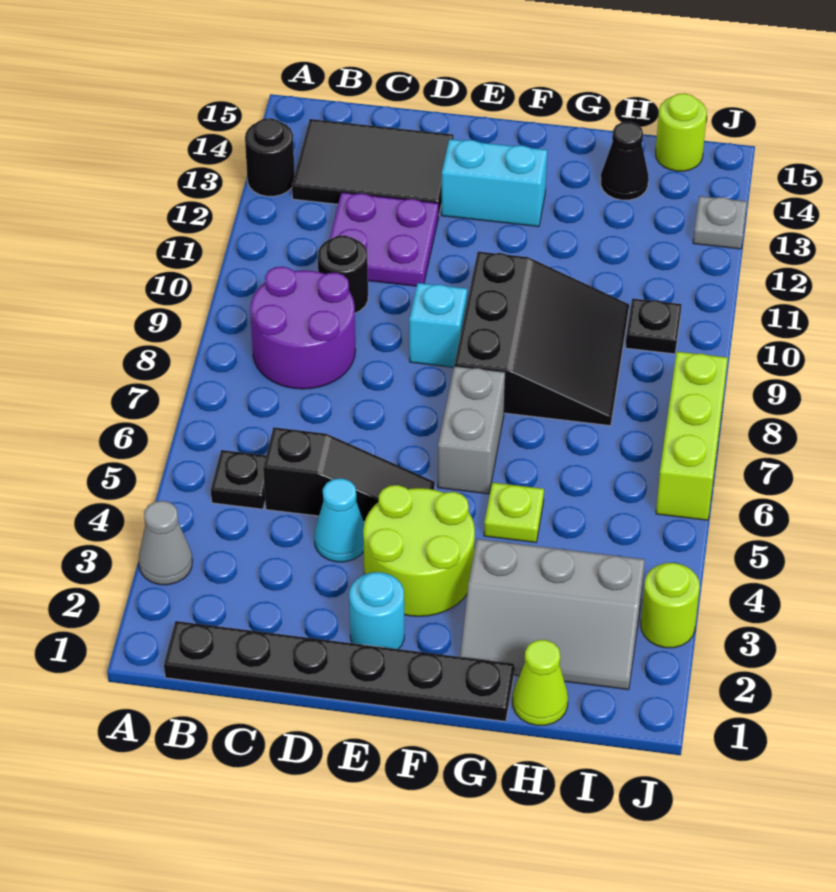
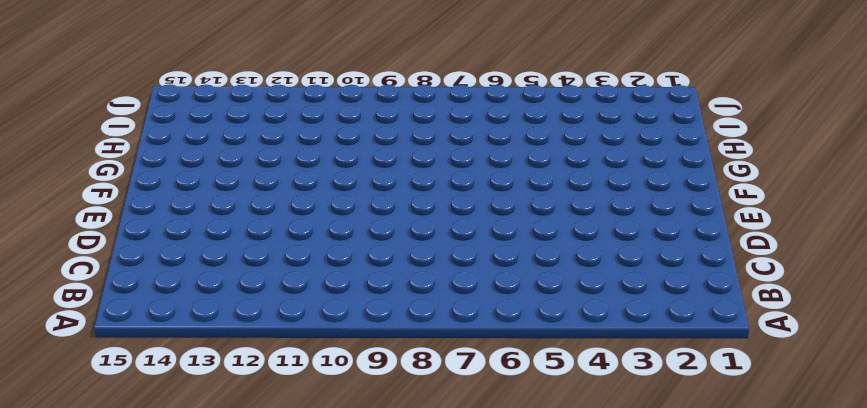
none -> grey cone A3 level 1
none -> black round brick A13 level 1
none -> black plate B1:G1 level 1

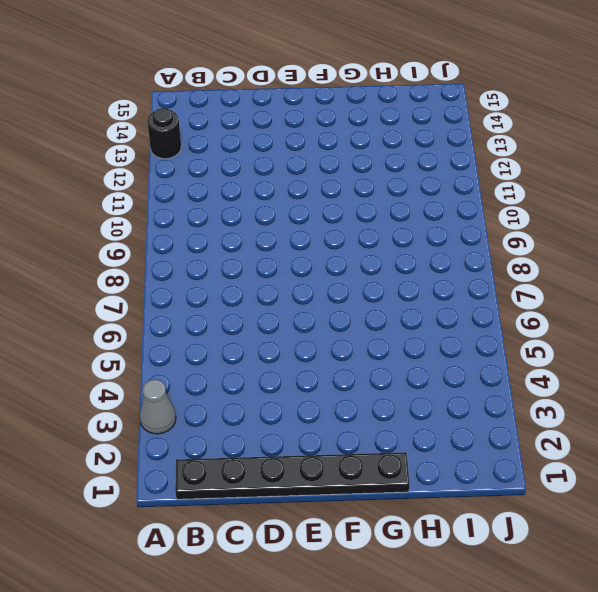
none -> black plate B5 level 1
none -> purple round brick B8:C9 level 1
none -> black tile B13:D14 level 1

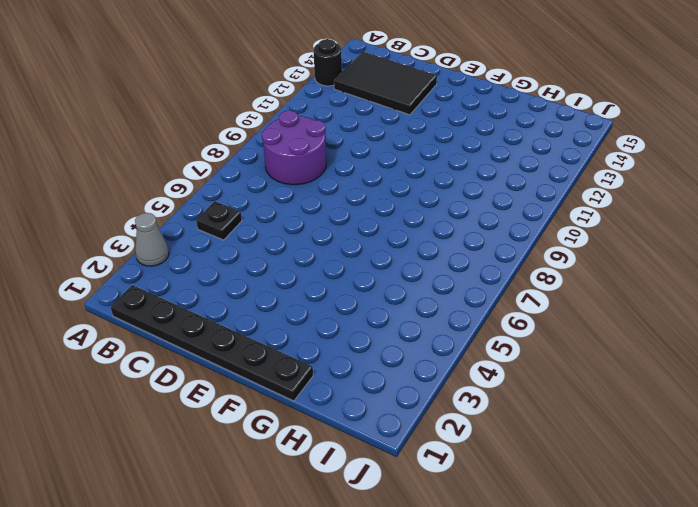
none -> black slope C5:E5 level 1 top C
none -> black round brick C10 level 1
none -> purple plate C11:D12 level 1

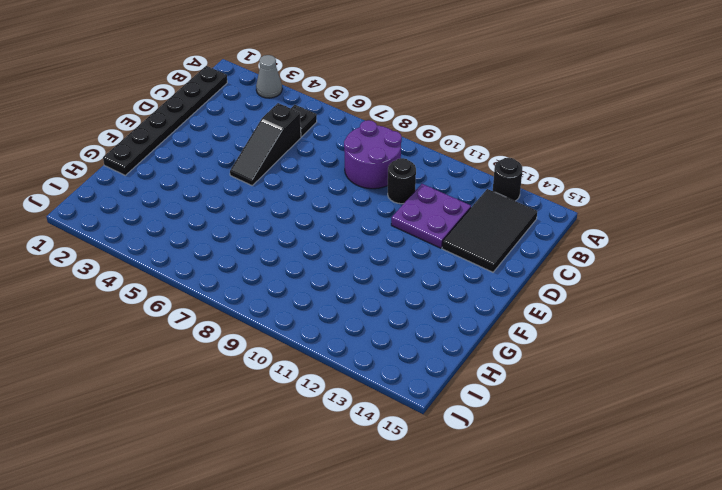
none -> cyan cone D4 level 1
none -> cyan round brick E2 level 1
none -> lime round brick E3:F4 level 1

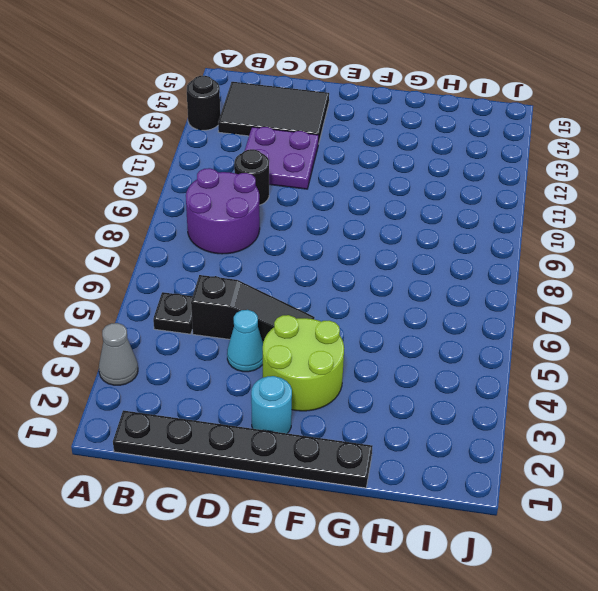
none -> cyan brick E9 level 1
none -> cyan brick E13:F13 level 1
none -> grey brick F6:F7 level 1

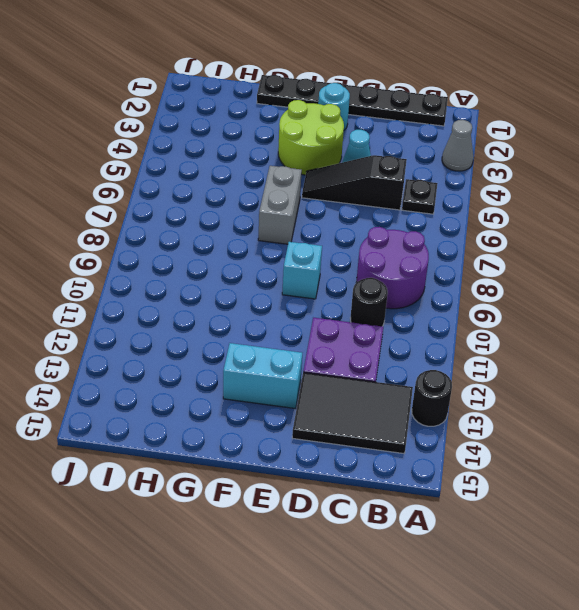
none -> black slope F8:H10 level 1 top F
none -> grey slope G2:I3 level 1 top 3
none -> lime plate G5 level 1

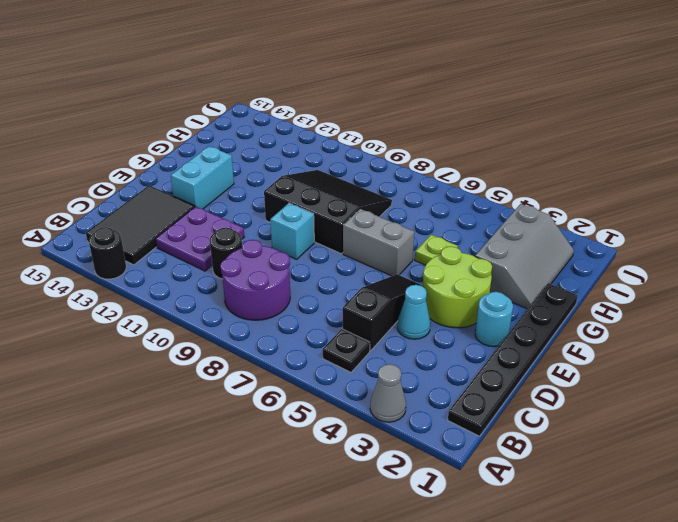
none -> lime cone H1 level 1
none -> black cone H14 level 1
none -> black plate I10 level 1

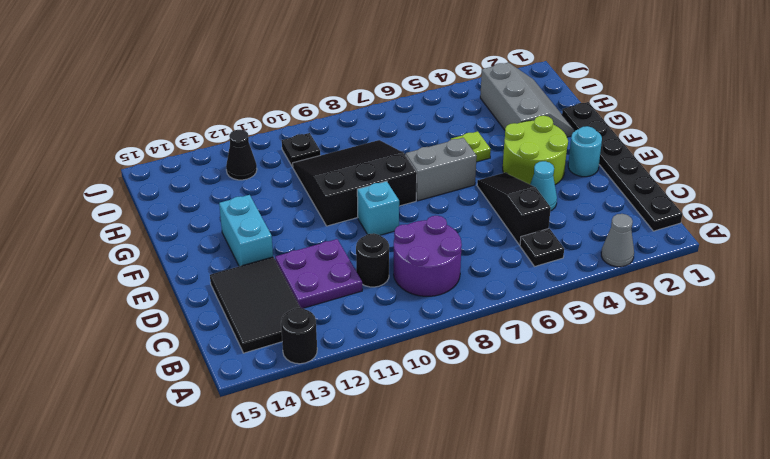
black cone I12 level 1 -> black cone H14 level 1
none -> lime cone H1 level 1
none -> lime round brick I15 level 1
none -> lime round brick J3 level 1

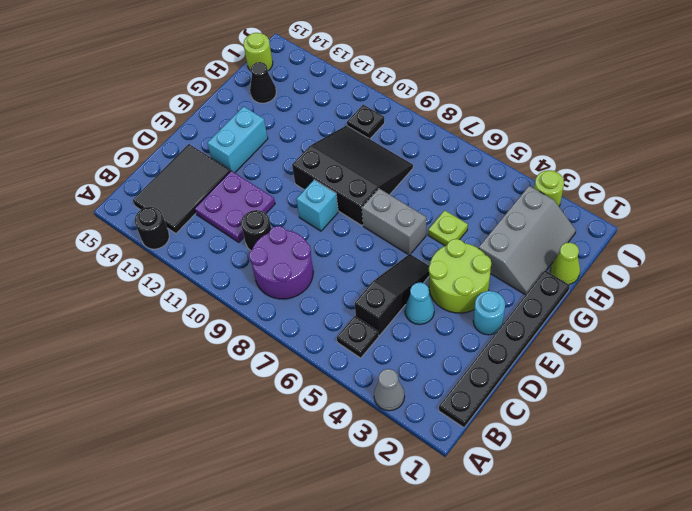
none -> lime brick J6:J8 level 1
none -> grey plate J13 level 1

